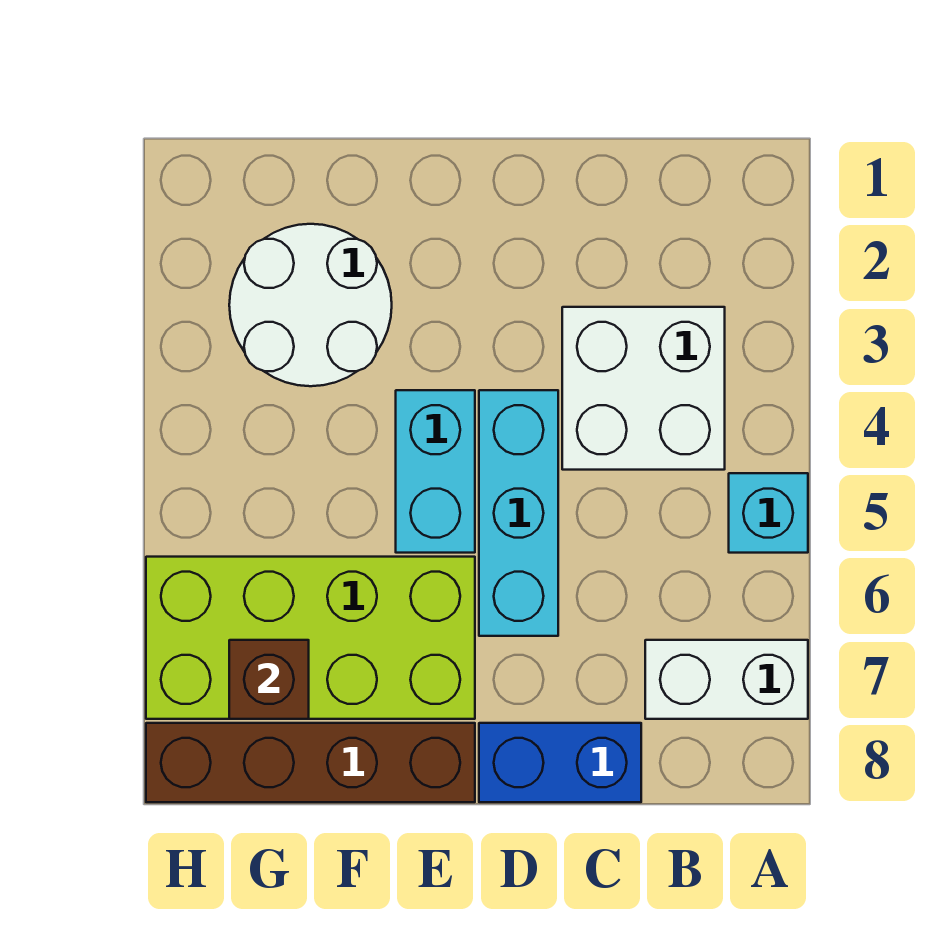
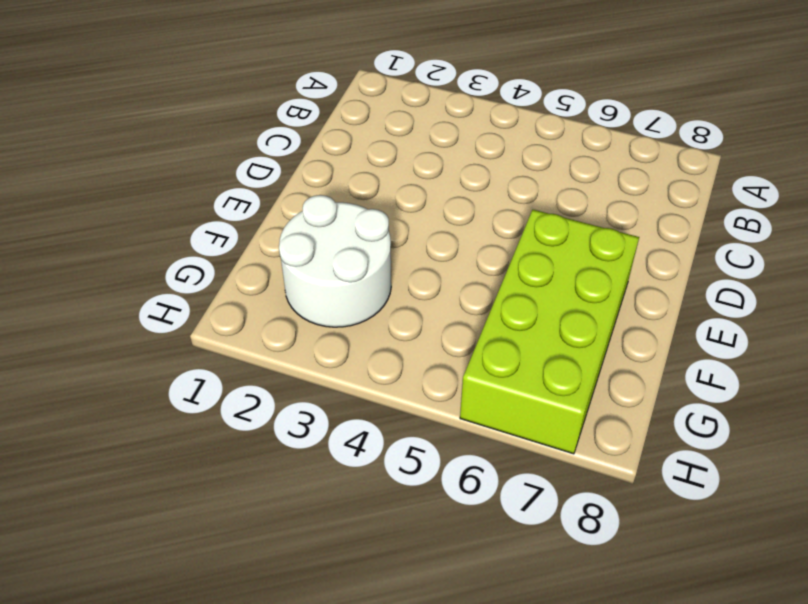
none -> cyan brick A5 level 1
none -> white brick A7:B7 level 1

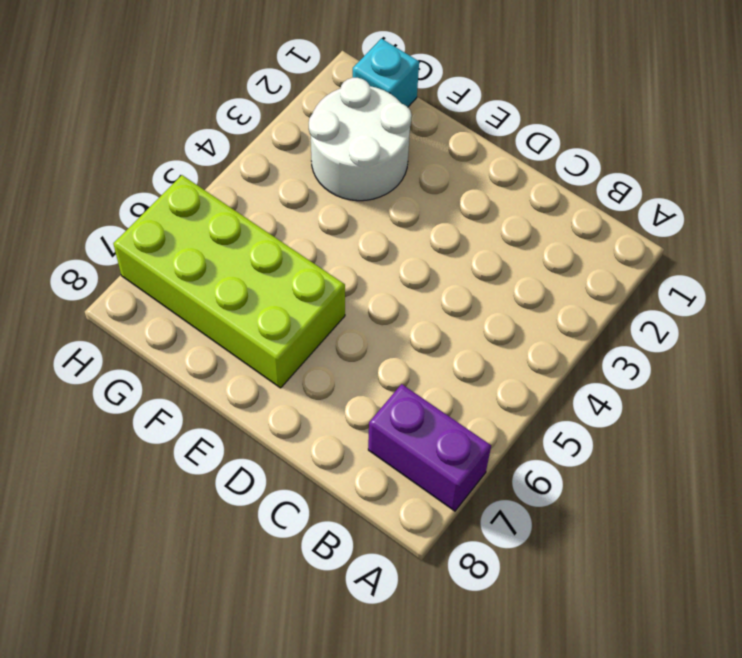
purple brick A7:B7 level 1 -> white brick A7:B7 level 1
cyan brick G1 level 1 -> cyan brick A5 level 1
none -> white brick B3:C4 level 1
none -> blue brick C8:D8 level 1

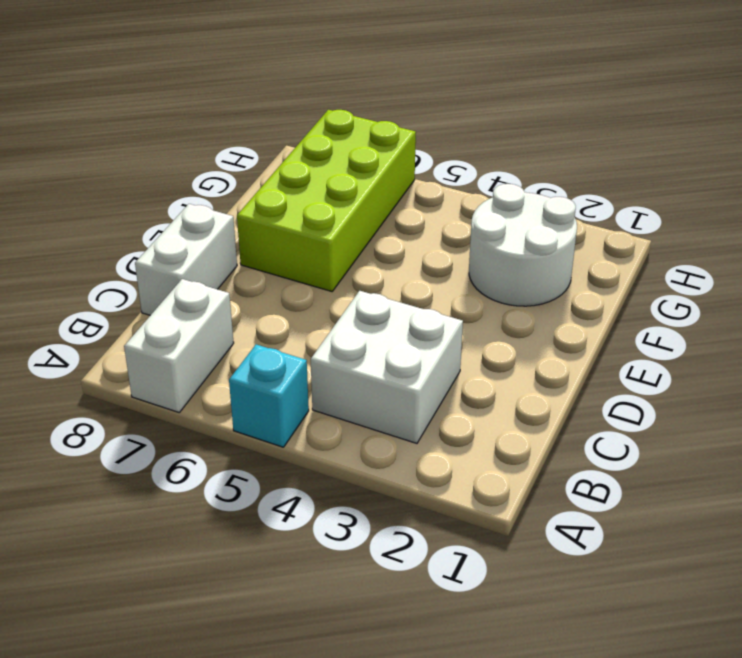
white brick C8:D8 level 1 -> blue brick C8:D8 level 1
none -> cyan brick D4:D6 level 1
none -> cyan brick E4:E5 level 1

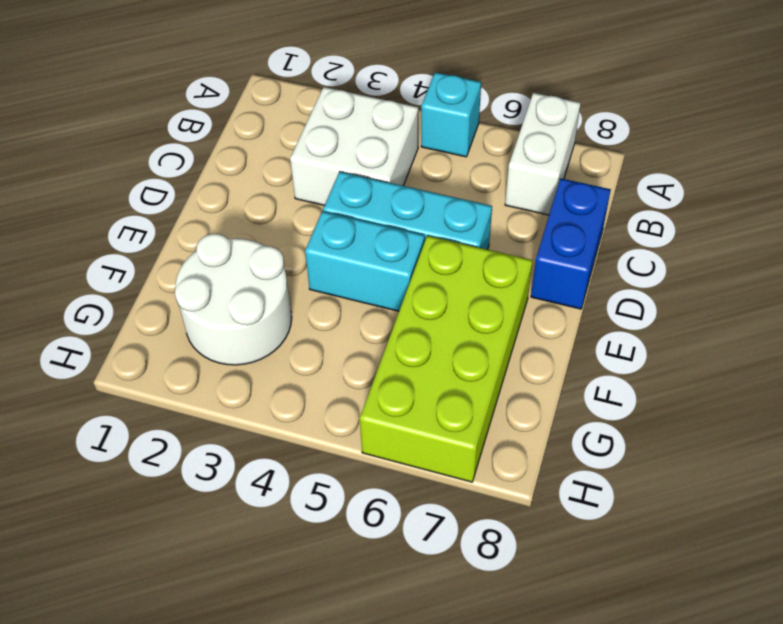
none -> brown brick E8:H8 level 1
none -> brown brick G7 level 2

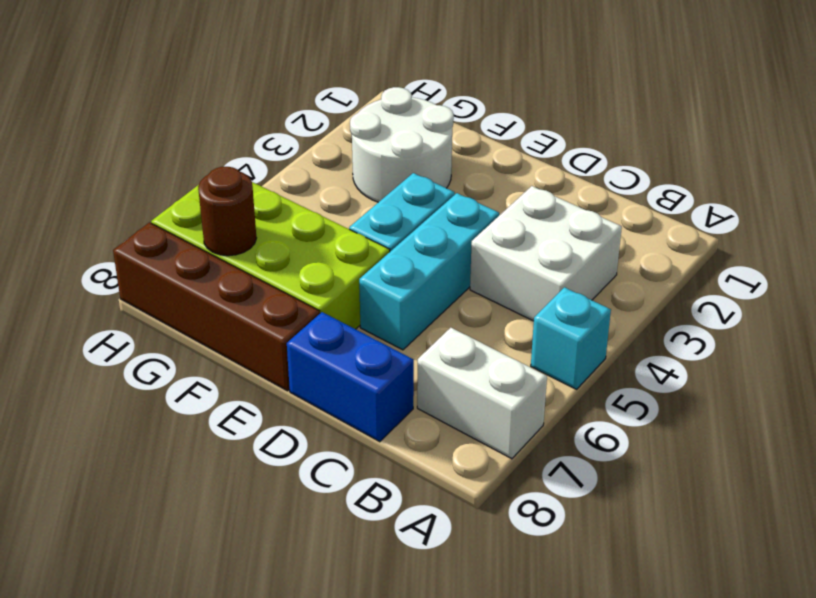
brown round brick G7 level 2 -> brown brick G7 level 2

